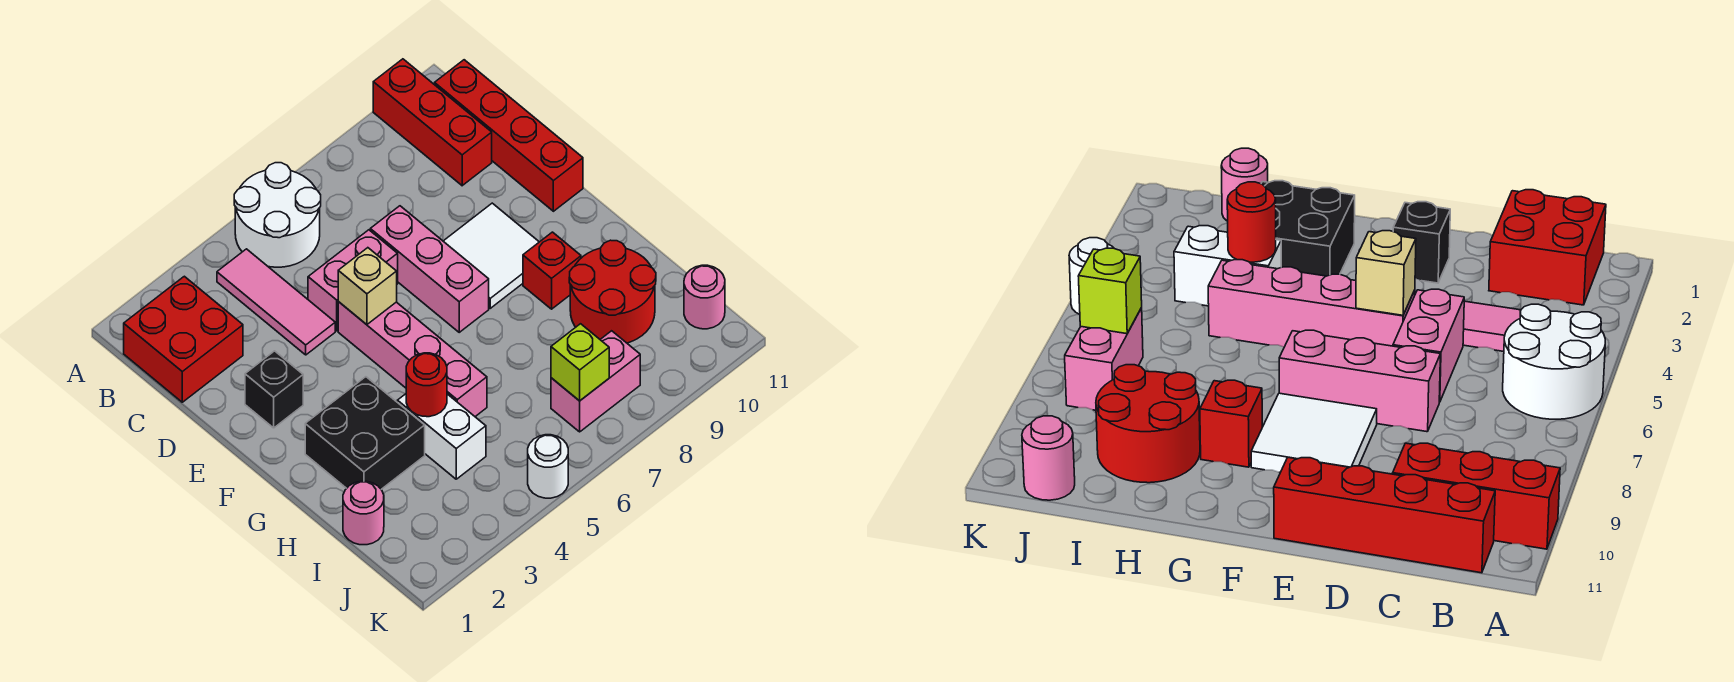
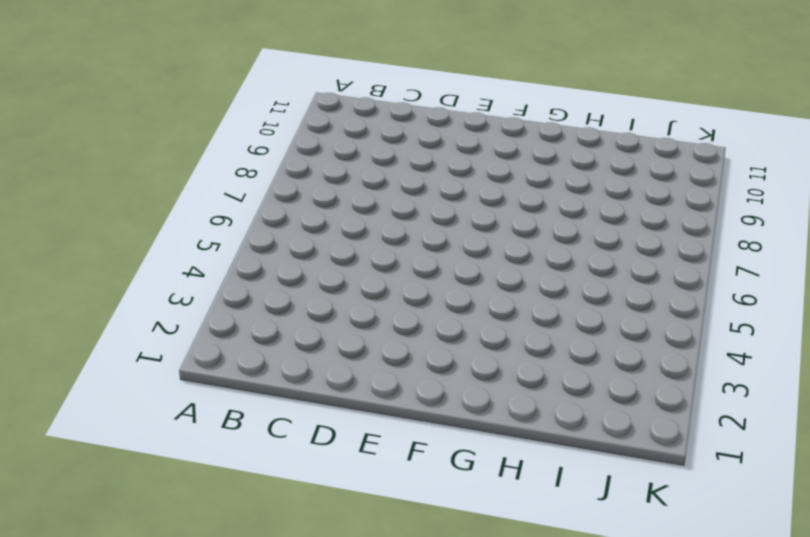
none -> white round brick A5:B6 level 1
none -> red brick A10:C10 level 1
none -> red brick B1:C2 level 1

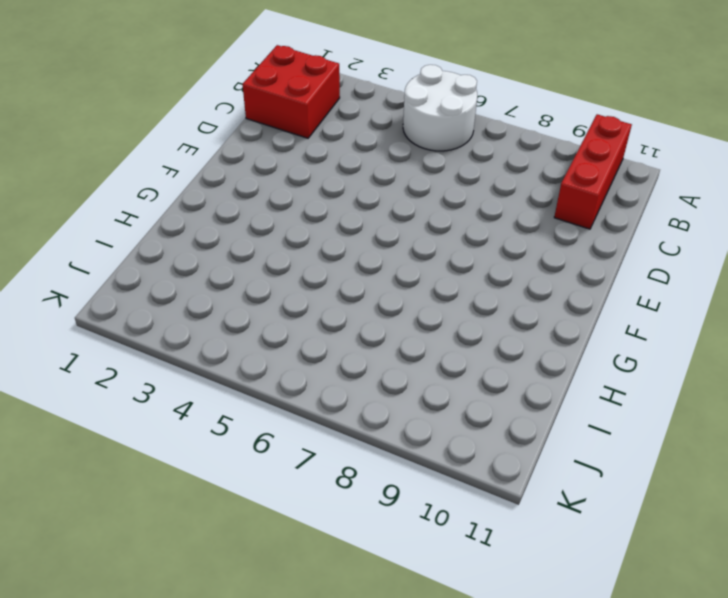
none -> pink tile B4:D4 level 1
none -> red brick B11:E11 level 1
none -> pink brick D5:D6 level 1

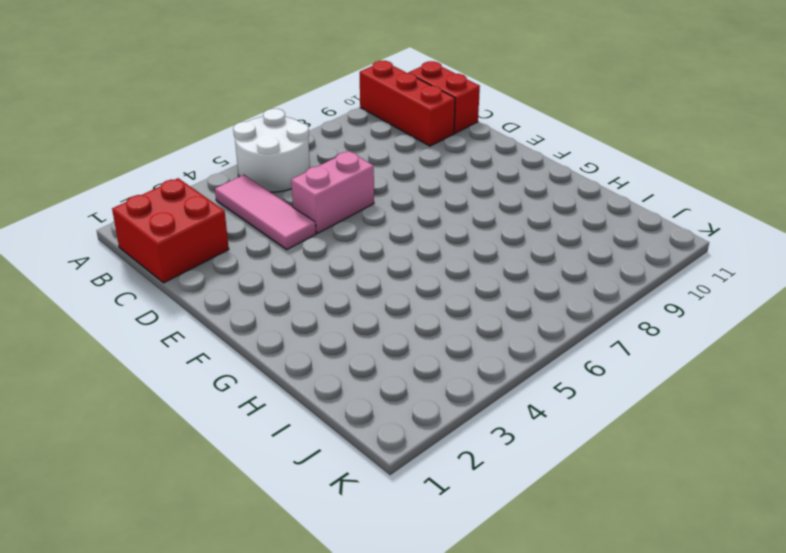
red brick B11:C11 level 1 -> red brick B11:E11 level 1
none -> pink brick D7:F7 level 1
none -> black brick E2 level 1
none -> pink brick E5:H5 level 1

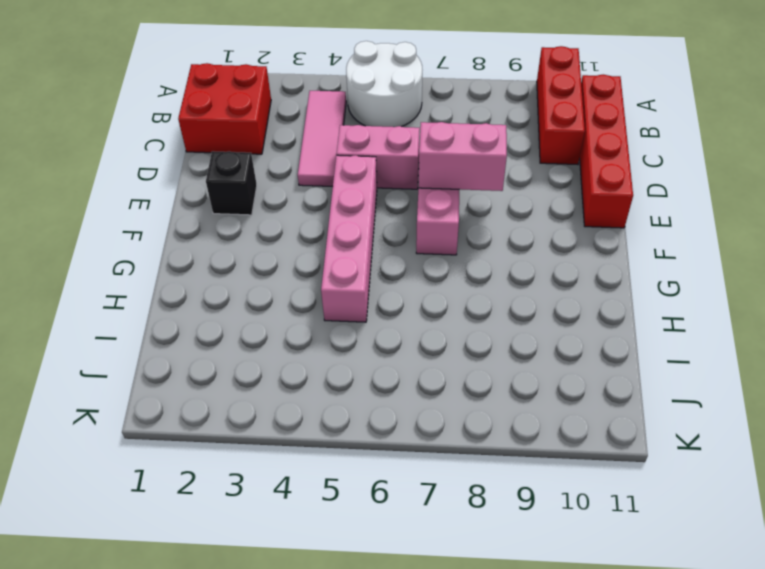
pink brick E7:E8 level 2 -> pink brick J7:J8 level 1
none -> white tile E8:F9 level 1
none -> black brick G2:H3 level 1
none -> red brick G9 level 1

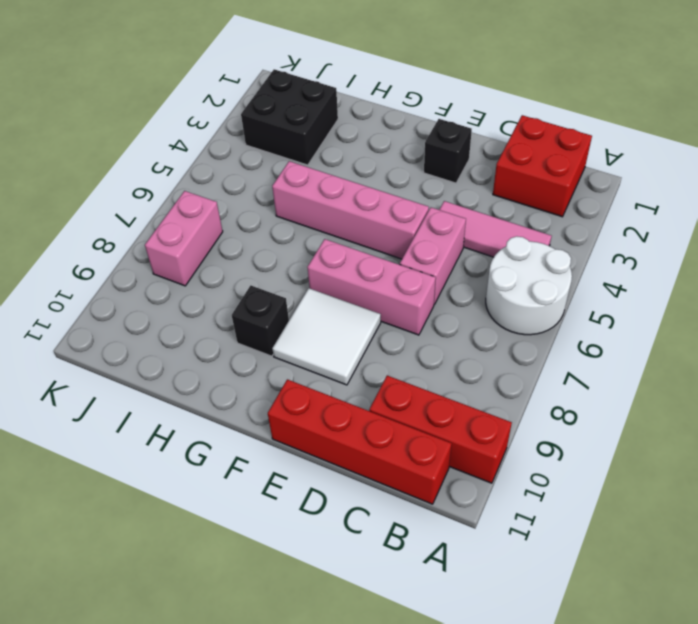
black brick G9 level 1 -> red brick G9 level 1
black brick I2:J3 level 1 -> black brick G2:H3 level 1
none -> white brick H4:I4 level 1
none -> red round brick H9:I10 level 1
none -> pink round brick I1 level 1

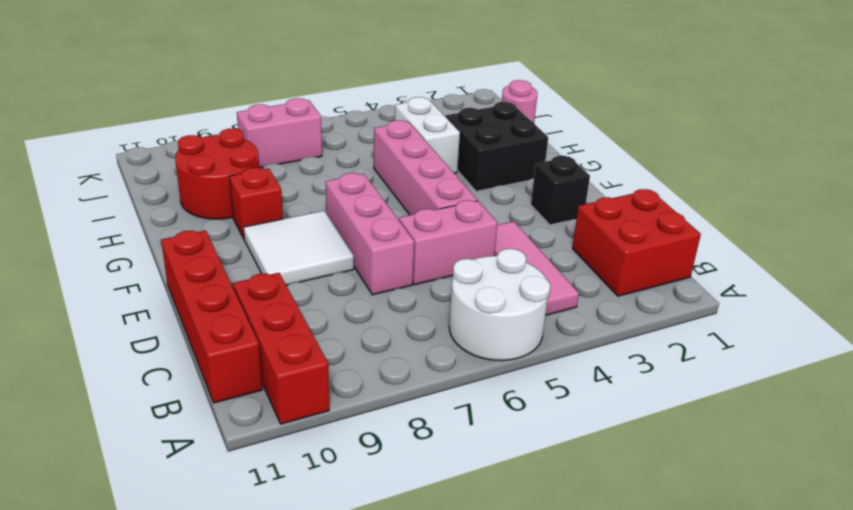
none -> pink round brick J11 level 1
none -> white round brick K5 level 1
none -> tan brick E5 level 2

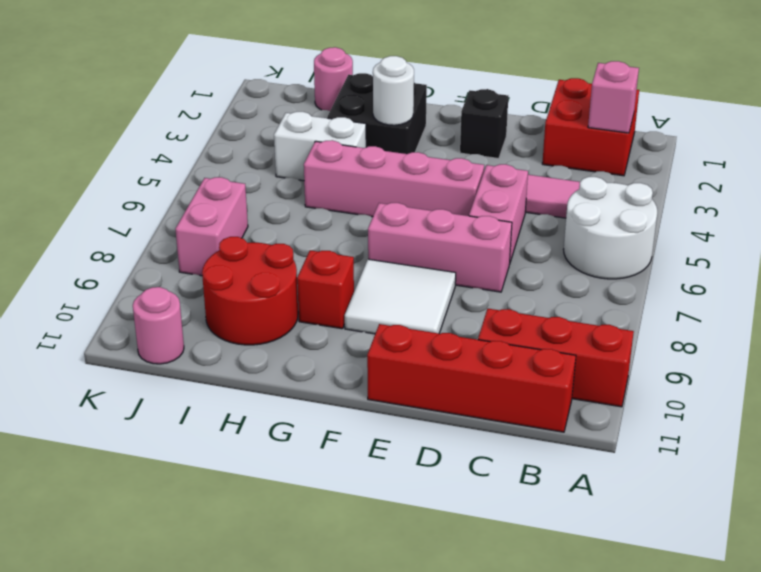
pink brick B2 level 2 -> none
white round brick G3 level 2 -> white round brick K5 level 1
none -> tan brick E5 level 2
none -> red round brick H4 level 2
none -> lime brick J7 level 2

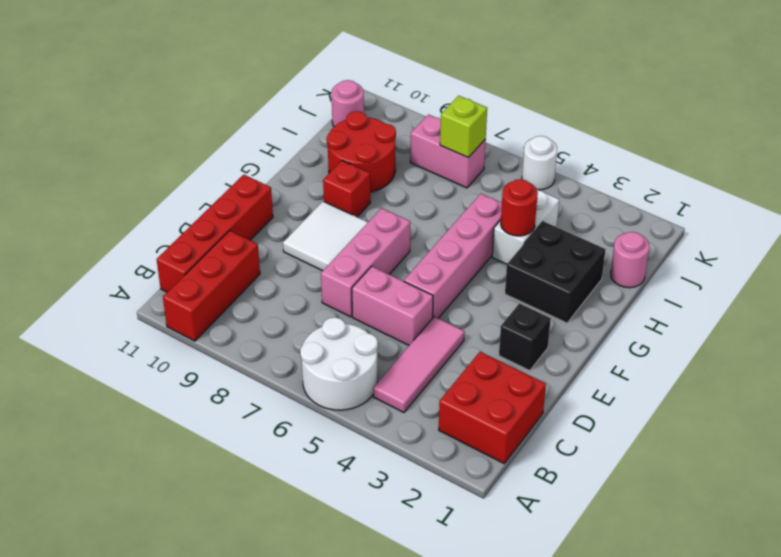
none -> tan brick E5 level 2

